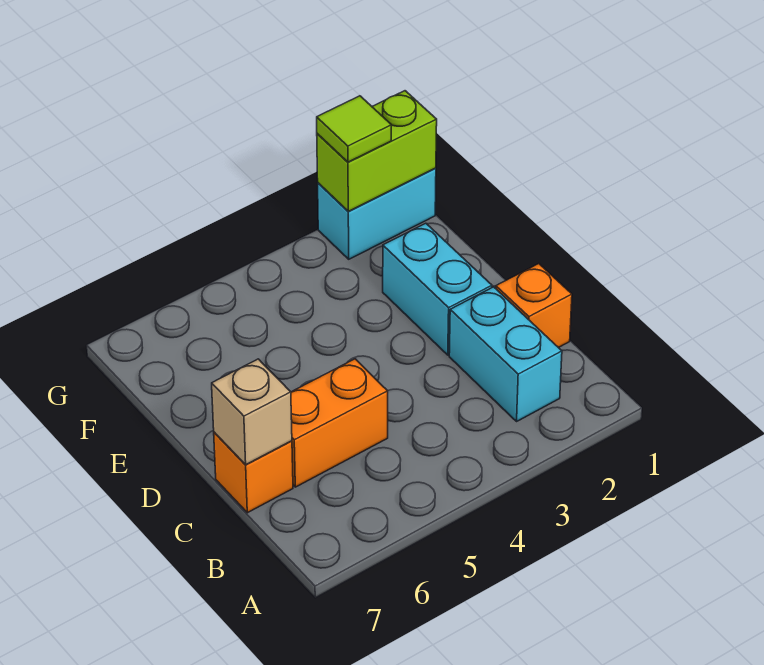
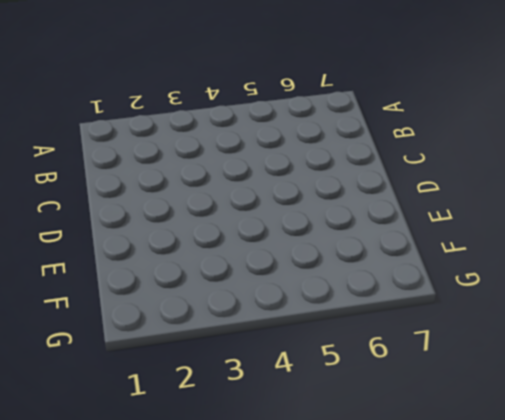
none -> cyan brick B2:C2 level 1
none -> orange brick C1 level 1

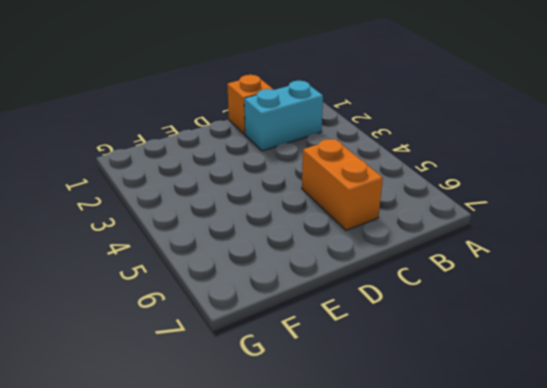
none -> orange brick C7 level 1
none -> cyan brick D2:E2 level 1

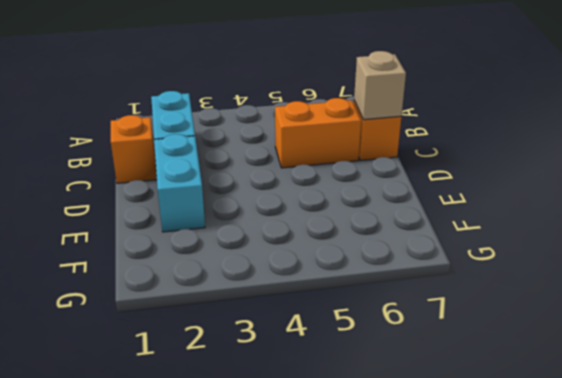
none -> cyan brick G1:G2 level 1
none -> lime brick G1:G2 level 2

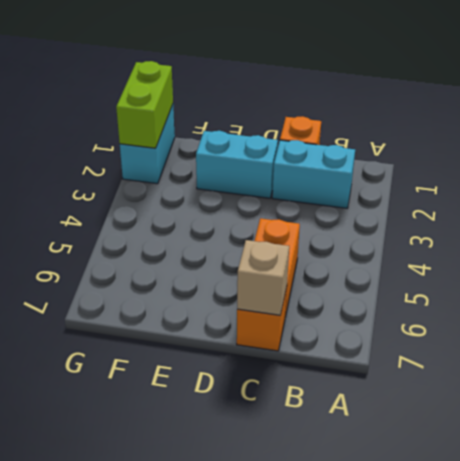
none -> lime tile G2 level 3

